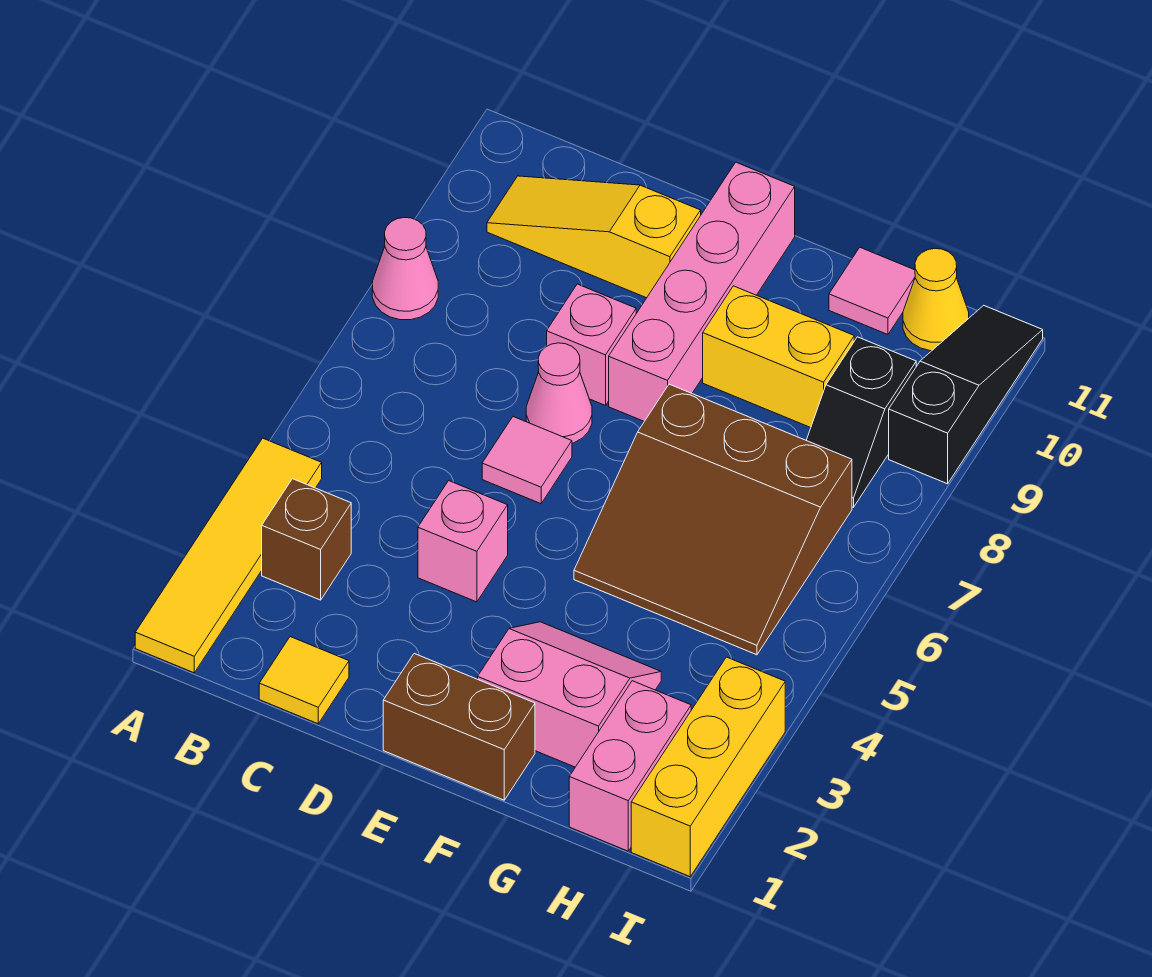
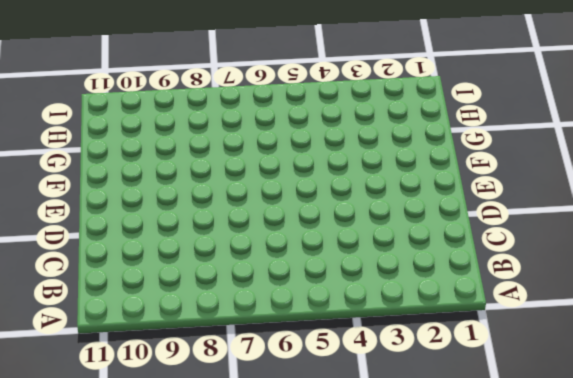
none -> yellow tile A1:A4 level 1
none -> pink cone A8 level 1
none -> brown brick B3 level 1

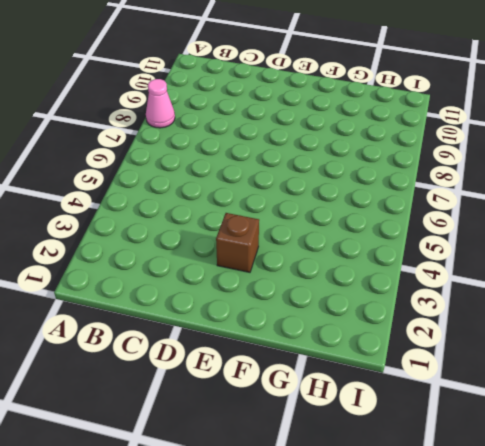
brown brick E3 level 1 -> brown brick B3 level 1
none -> yellow tile A1:A4 level 1
none -> yellow slope B10:D10 level 1 top D
none -> yellow tile C1 level 1

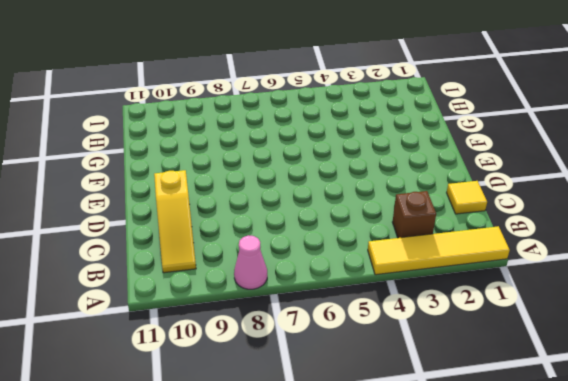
none -> pink brick D4 level 1
none -> pink tile D6 level 1
none -> pink cone D7 level 1

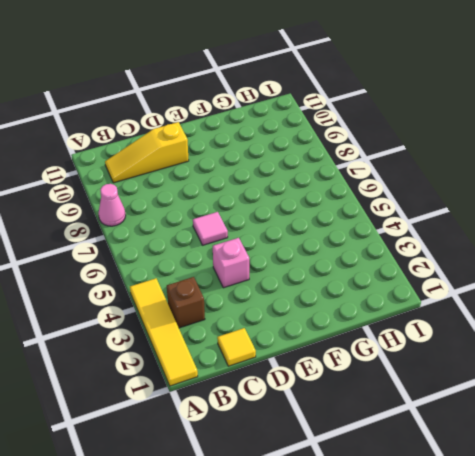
none -> pink cone D7 level 1
none -> pink brick D8 level 1
none -> brown brick E1:F1 level 1

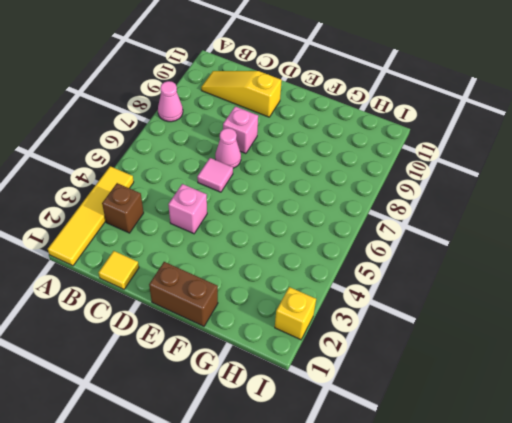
yellow brick I2 level 1 -> yellow brick I1:I3 level 1
none -> pink brick E8:E11 level 1
none -> pink slope F2:G3 level 1 top 2
none -> brown slope F5:H7 level 1 top 7

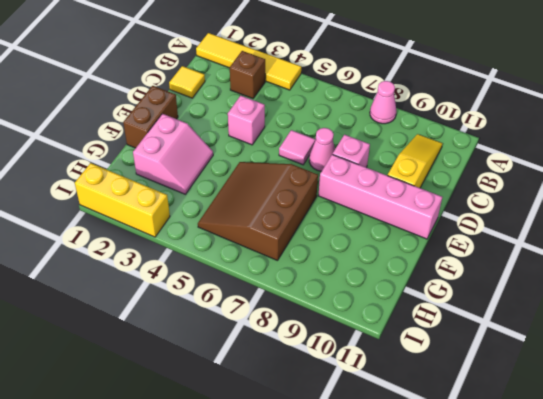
none -> yellow brick F9:G9 level 1
none -> pink tile G11 level 1
none -> pink brick H1:H2 level 1

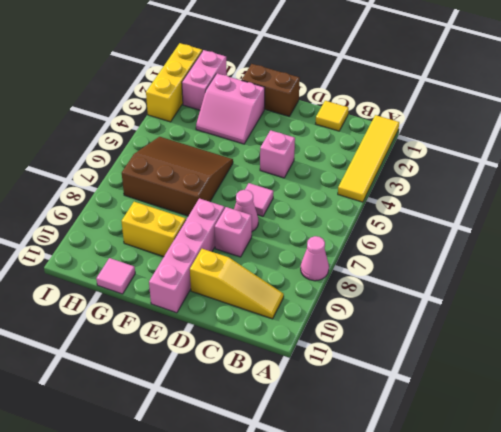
none -> brown brick B3 level 1
none -> black slope H8:H9 level 1 top 9
none -> yellow cone H11 level 1

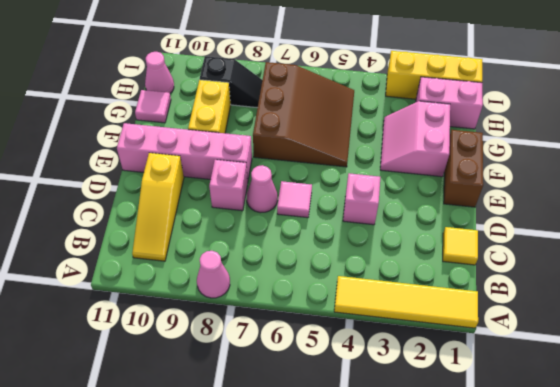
pink cone H11 level 1 -> yellow cone H11 level 1
none -> brown brick B3 level 1
none -> black slope I9:I11 level 1 top 9

